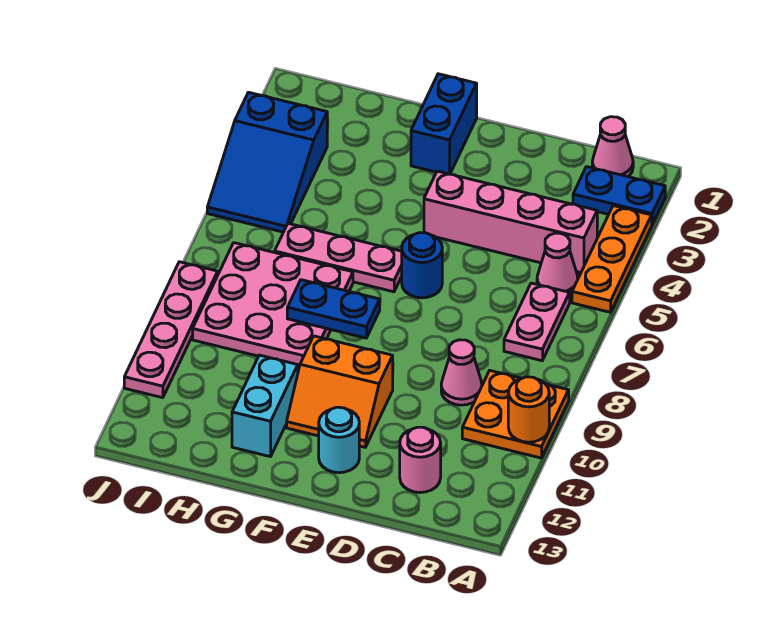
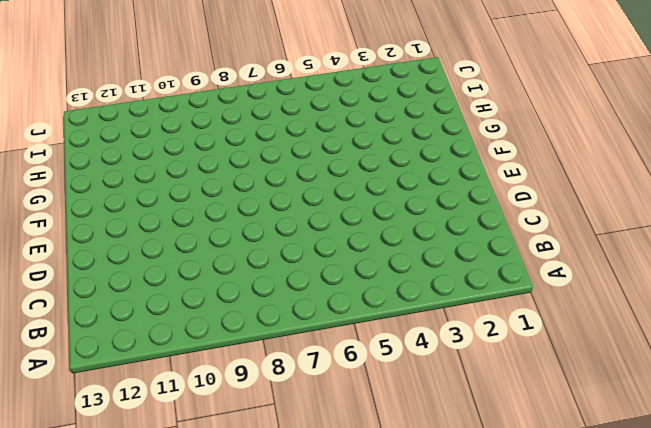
none -> blue plate A2:B2 level 1
none -> orange plate A3:A5 level 1
none -> orange plate A9:B10 level 1

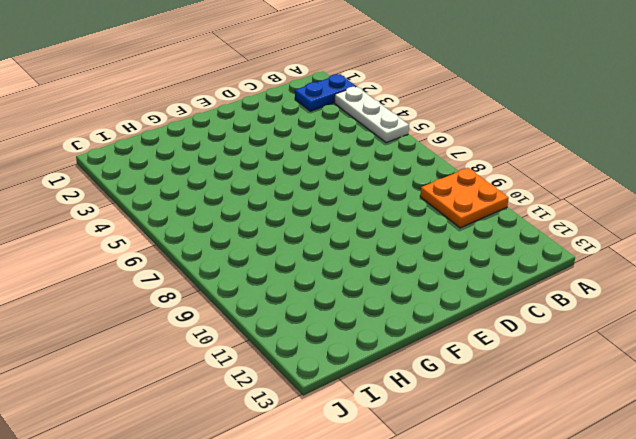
white plate A3:A5 level 1 -> orange plate A3:A5 level 1
none -> pink cone B1 level 1
none -> pink brick B4:E4 level 1
none -> pink cone B5 level 1

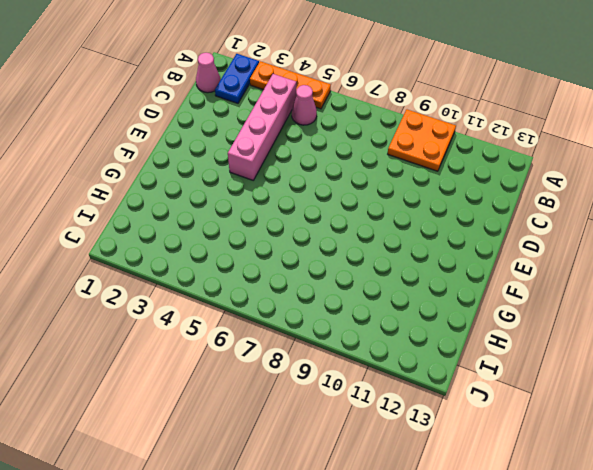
none -> pink plate B6:B7 level 1
none -> pink cone C9 level 1
none -> pink round brick C12 level 1

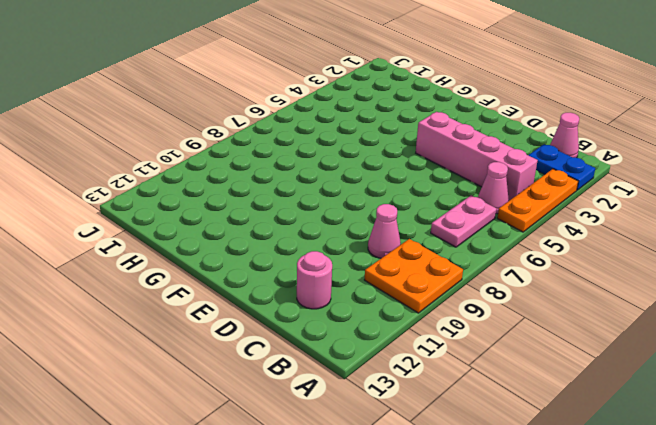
none -> blue round brick E6 level 1
none -> orange slope E10:F11 level 1 top 10
none -> cyan round brick E12 level 1

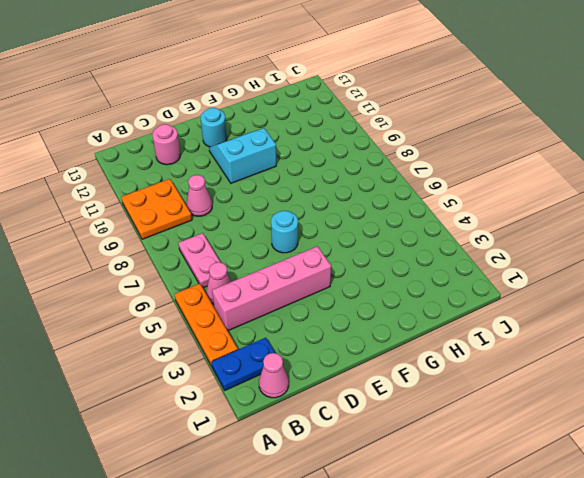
cyan round brick E6 level 1 -> blue round brick E6 level 1
cyan slope E10:F11 level 1 top 10 -> orange slope E10:F11 level 1 top 10
none -> blue brick F1:F2 level 1
none -> pink plate F6:H6 level 1
none -> pink plate G7:I9 level 1

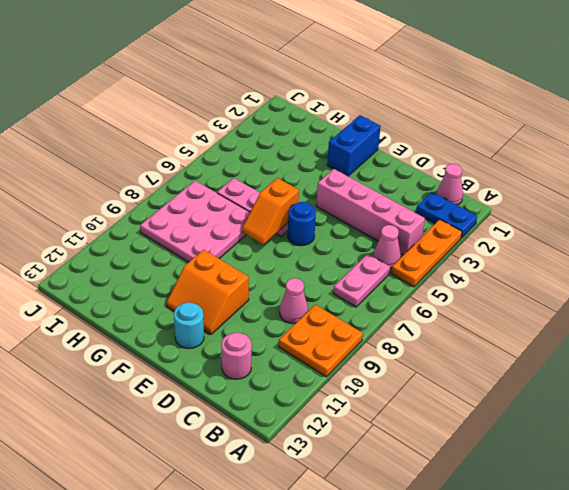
orange slope F6:F7 level 2 top 6 -> none
none -> cyan brick G11:G12 level 1
none -> blue slope I3:J5 level 1 top 3
none -> pink plate J8:J11 level 1

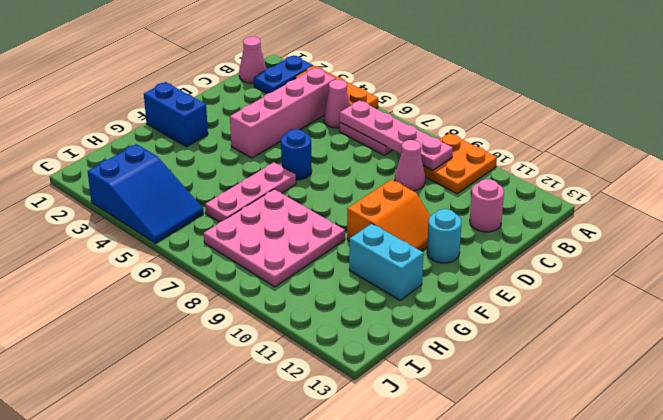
pink plate B6:B9 level 2 -> pink plate J8:J11 level 1
none -> orange round brick A10 level 2
none -> blue plate F8:G8 level 2

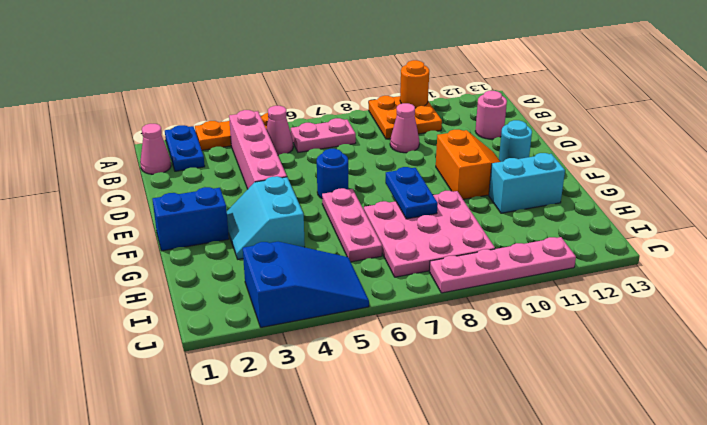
cyan slope F3:G4 level 1 top 4 -> none

